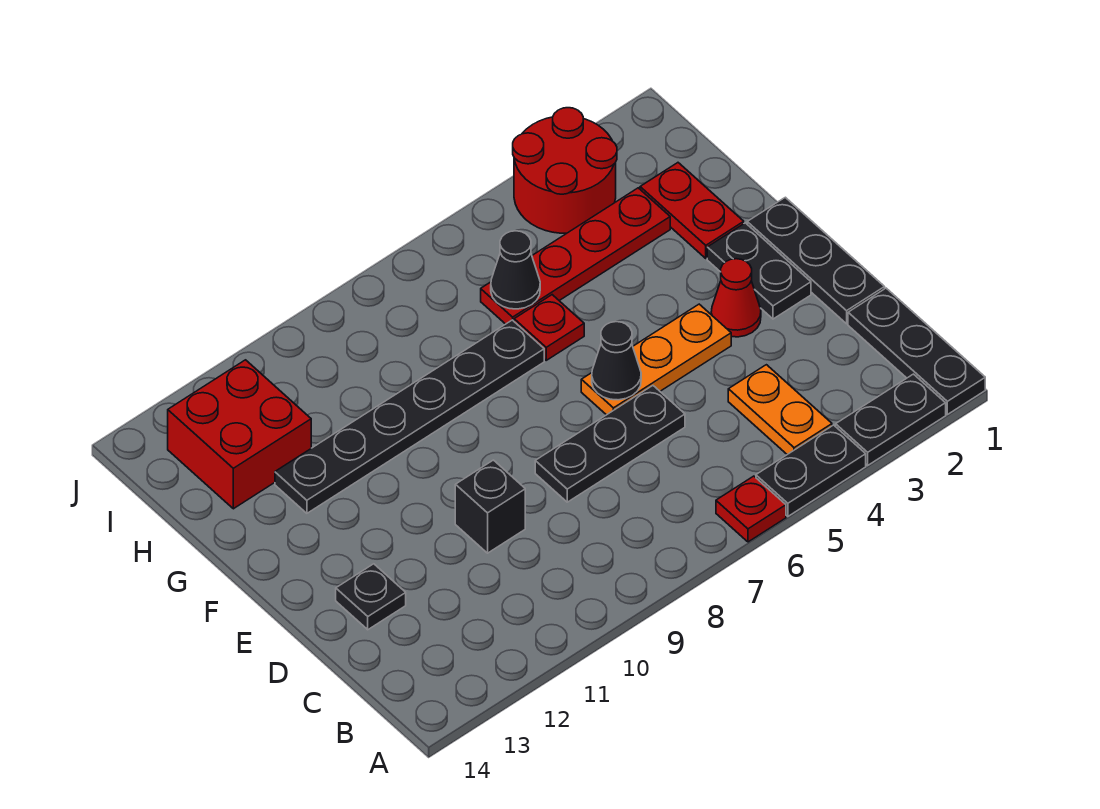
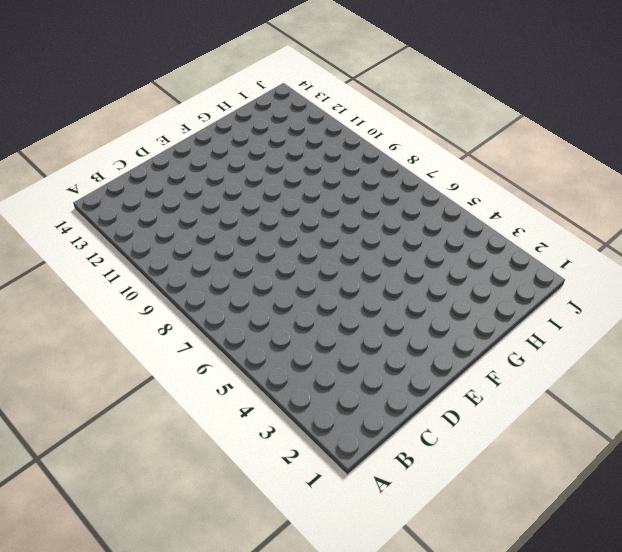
none -> black plate A1:C1 level 1
none -> black plate A2:A3 level 1
none -> black plate A4:A5 level 1

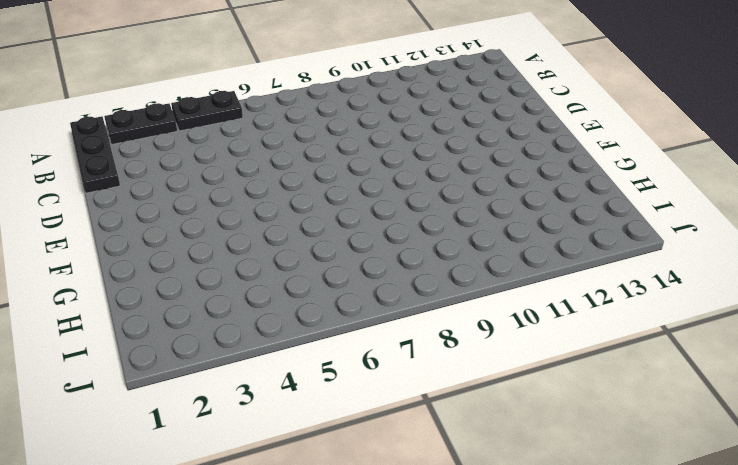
none -> red plate A6 level 1
none -> orange plate B4:C4 level 1
none -> black plate D1:F1 level 1

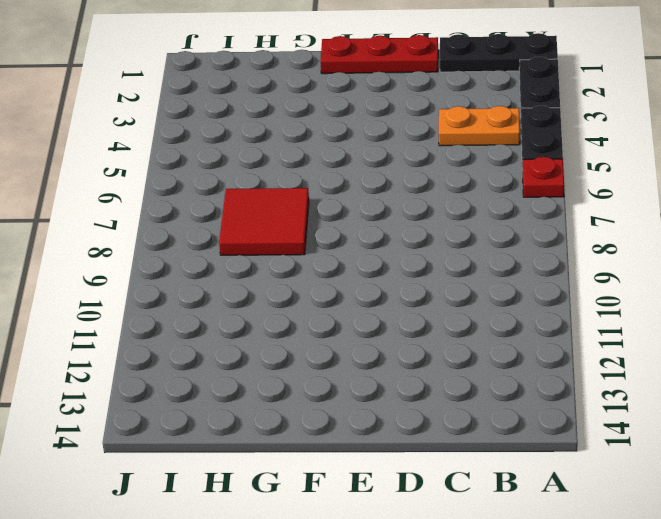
red plate D1:F1 level 1 -> black plate D1:F1 level 1
red tile G7:H8 level 1 -> black plate G7:G12 level 1
none -> black plate D6:D8 level 1
none -> black brick D10 level 1
none -> black plate D13 level 1

